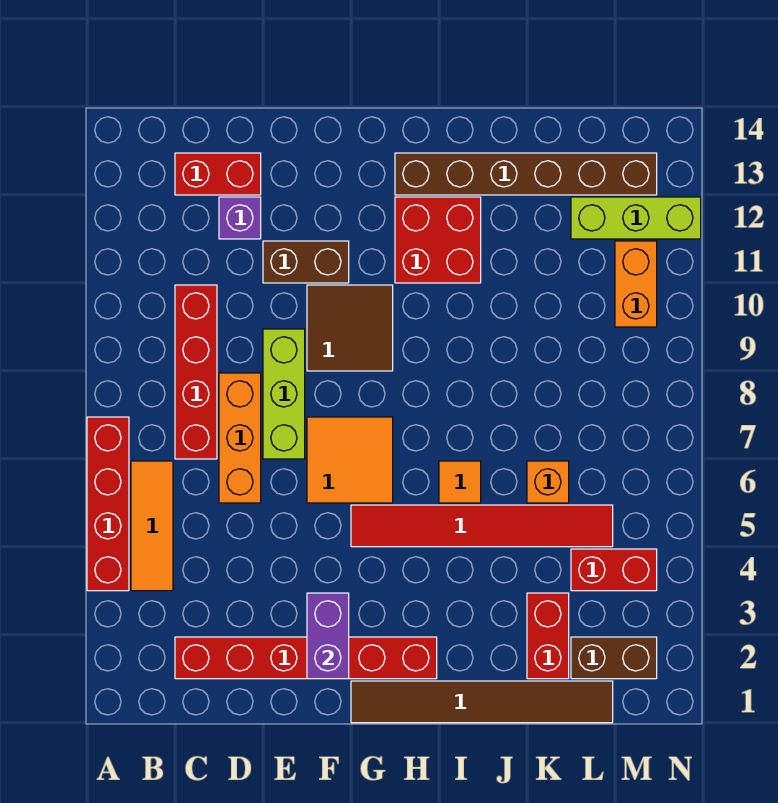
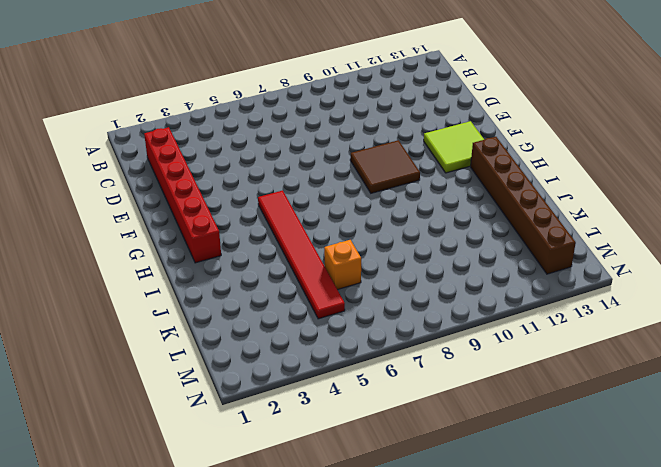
lime tile F12:G13 level 1 -> none
none -> red brick A4:A7 level 1
none -> orange tile B4:B6 level 1
none -> red brick C7:C10 level 1

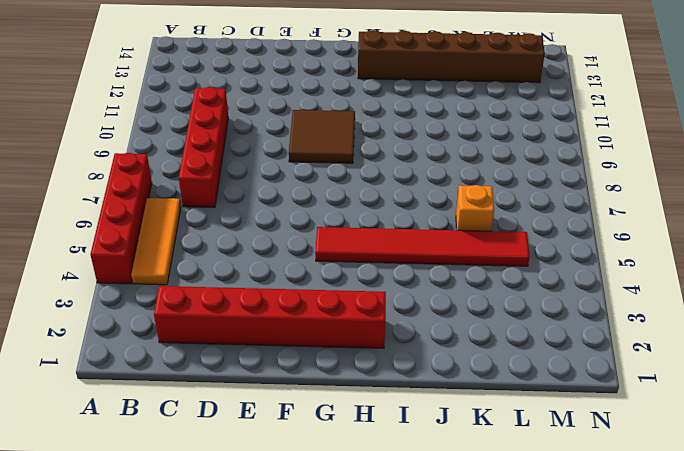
none -> red brick C13:D13 level 1
none -> orange brick D6:D8 level 1
none -> purple brick D12 level 1

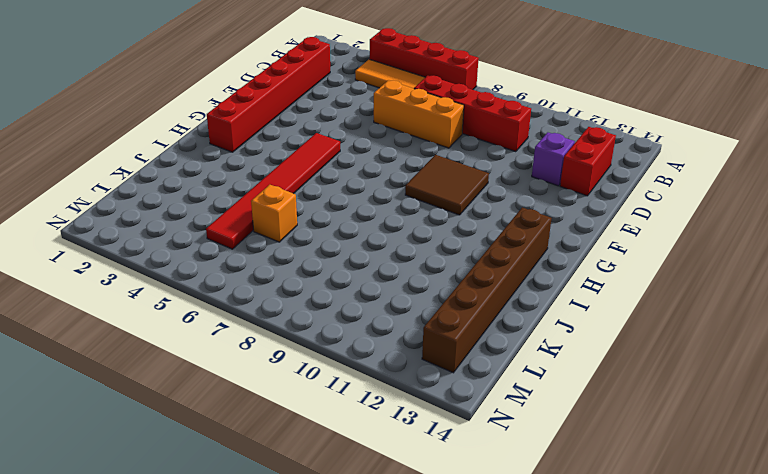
none -> lime brick E7:E9 level 1
none -> brown brick E11:F11 level 1
none -> orange tile F6:G7 level 1

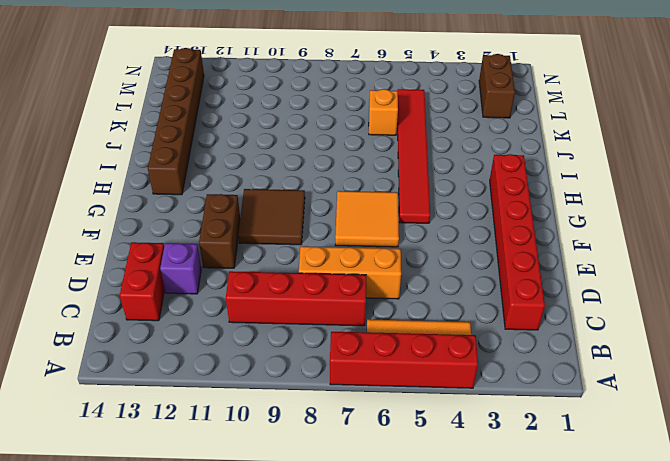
none -> lime brick E7:E9 level 1
none -> brown tile G1:L1 level 1
none -> red brick H11:I12 level 1

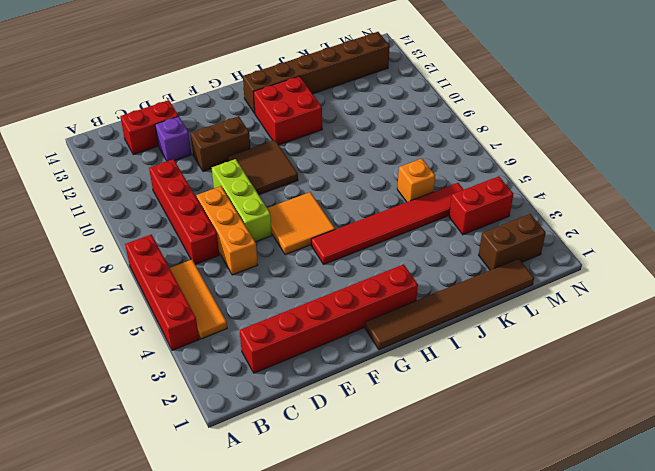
none -> orange tile I6 level 1
none -> red brick K2:K3 level 1
none -> lime brick L12:N12 level 1

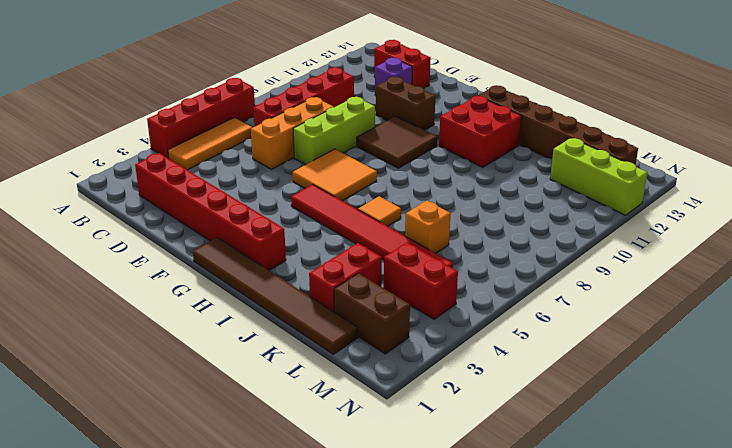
none -> orange brick M10:M11 level 1
none -> purple brick F2:F3 level 2

